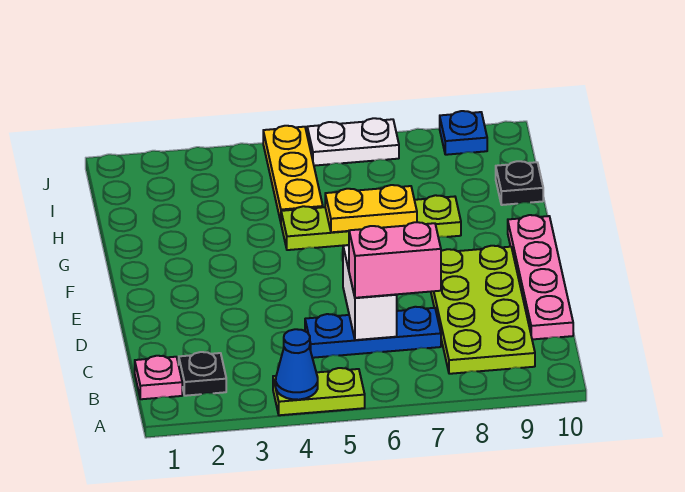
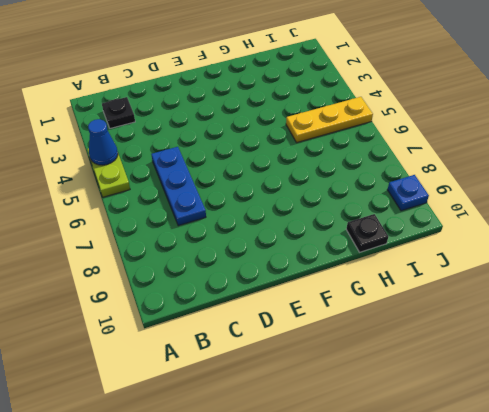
none -> pink plate B1 level 1
none -> lime plate B8:E9 level 1
none -> pink plate C10:F10 level 1

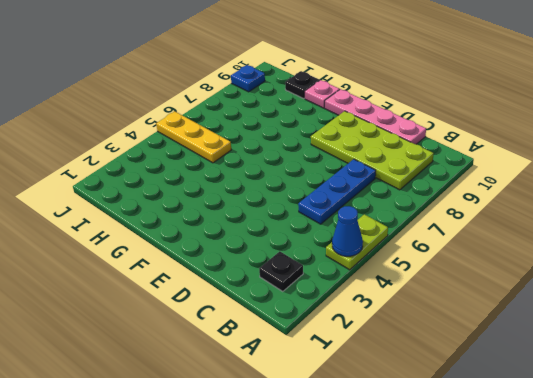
pink plate G10 level 1 -> pink plate B1 level 1
none -> lime plate G5:G8 level 1
none -> white plate J6:J7 level 1
none -> white brick C6:D6 level 2

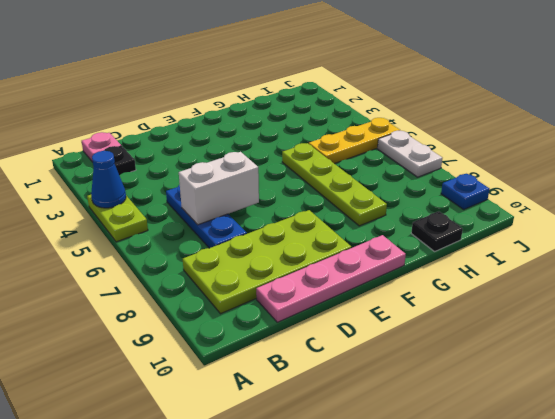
none -> yellow plate G6:G7 level 2
none -> pink brick C6:C7 level 3

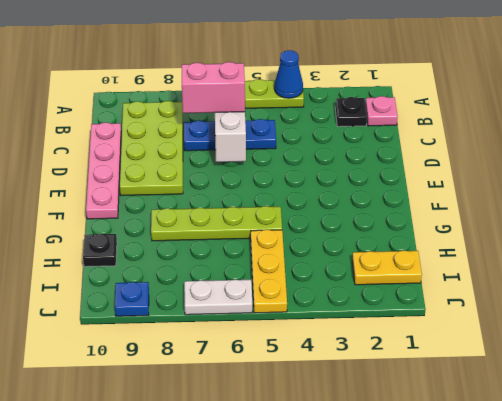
yellow plate I1:I2 level 1 -> yellow plate G6:G7 level 2

